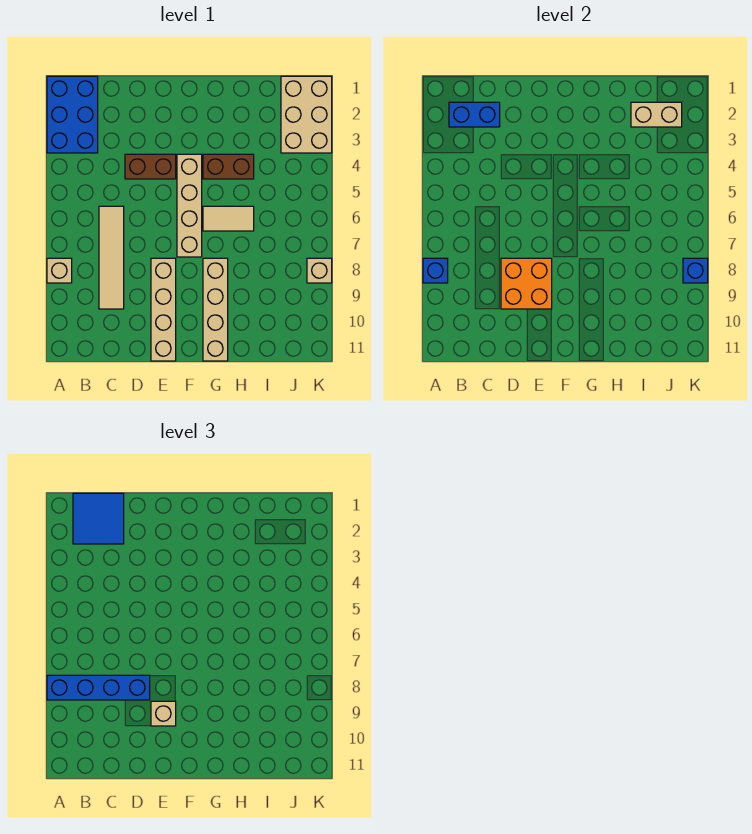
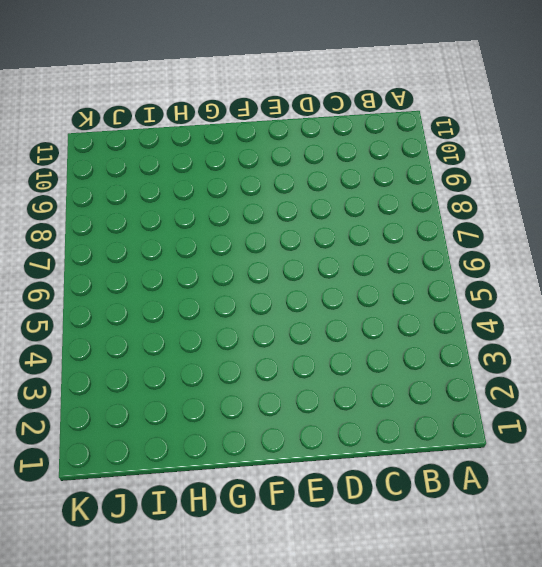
none -> blue brick A1:B3 level 1
none -> tan brick A8 level 1
none -> tan tile C6:C9 level 1

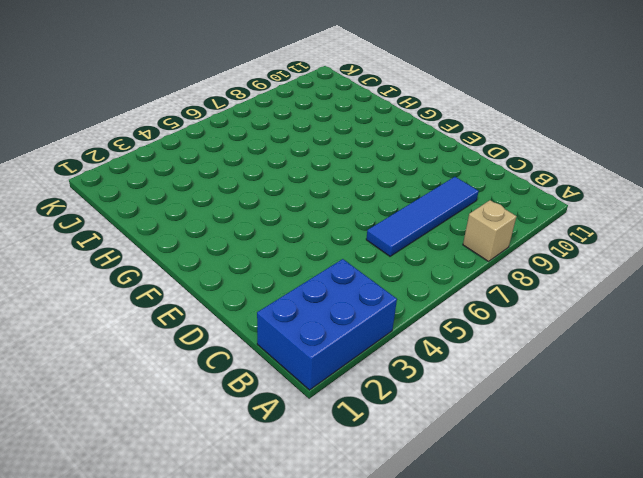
blue tile C6:C9 level 1 -> tan tile C6:C9 level 1
none -> brown brick D4:E4 level 1
none -> tan brick E8:E11 level 1
none -> tan brick F4:F7 level 1

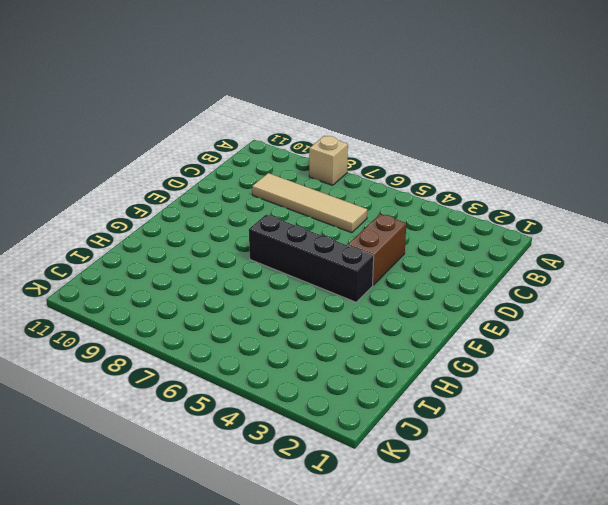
black brick F4:F7 level 1 -> tan brick F4:F7 level 1
none -> blue brick A1:B3 level 1
none -> tan brick E8:E11 level 1
none -> brown brick G4:H4 level 1

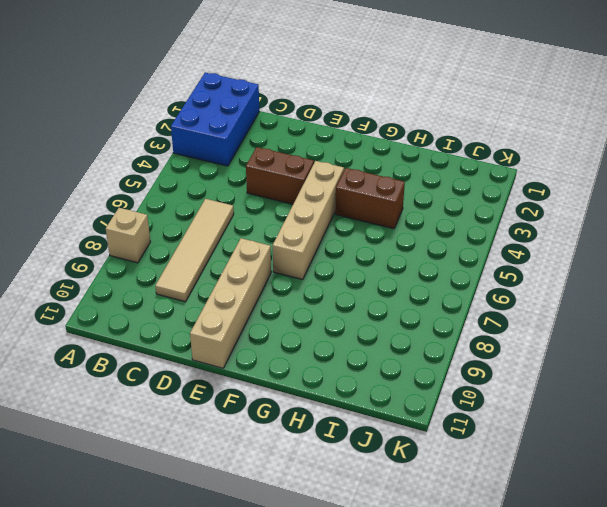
none -> tan tile G6:H6 level 1
none -> tan brick G8:G11 level 1
none -> tan brick J1:K3 level 1

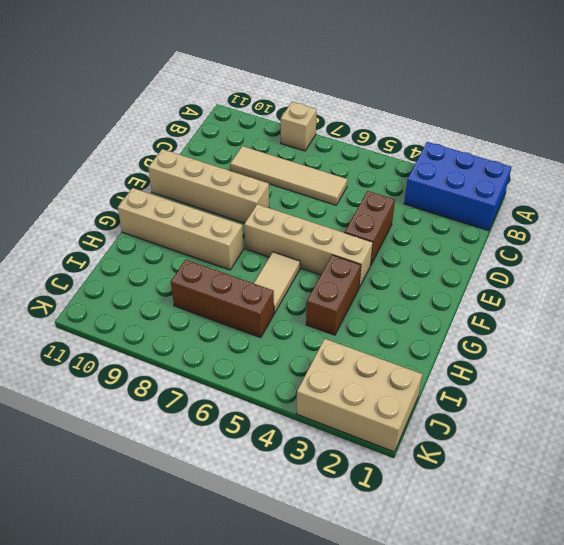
brown brick I6:I8 level 1 -> none
none -> tan brick K8 level 1
none -> blue brick A8 level 2
none -> blue brick B2:C2 level 2

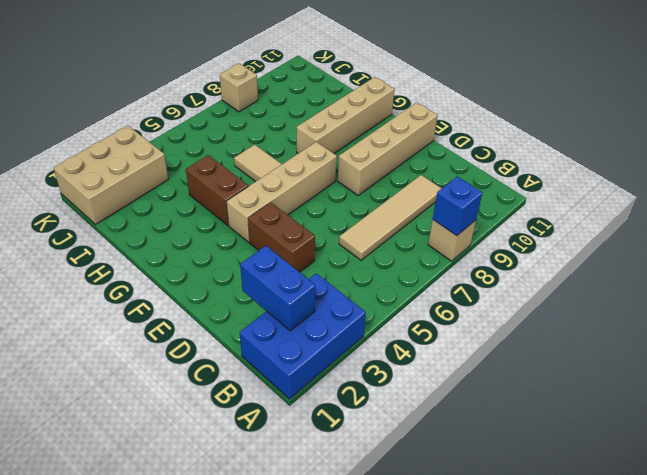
none -> orange brick D8:E9 level 2
none -> tan brick I2:J2 level 2
none -> blue brick K8 level 2

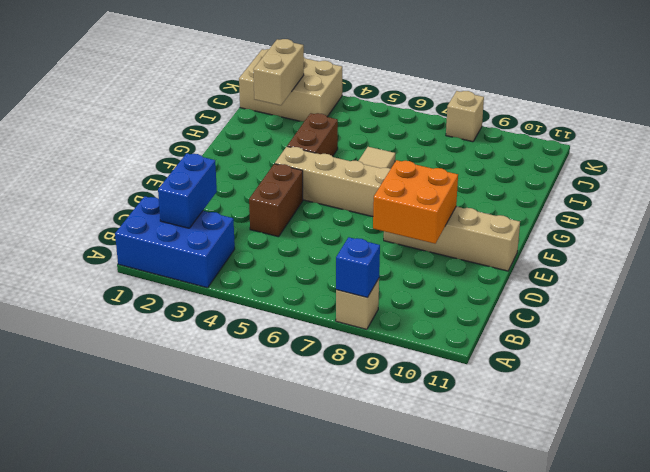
none -> tan tile C6:C9 level 1
none -> tan brick G8:G11 level 1
none -> blue brick K8 level 2

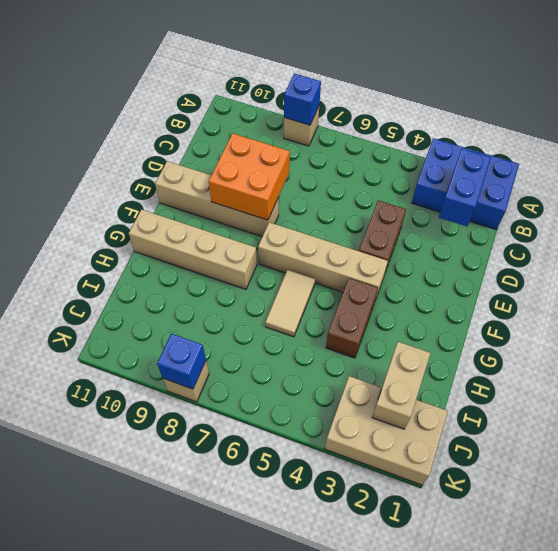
none -> tan tile C6:C9 level 1
none -> blue brick A8:D8 level 3
none -> blue tile B1:C2 level 3

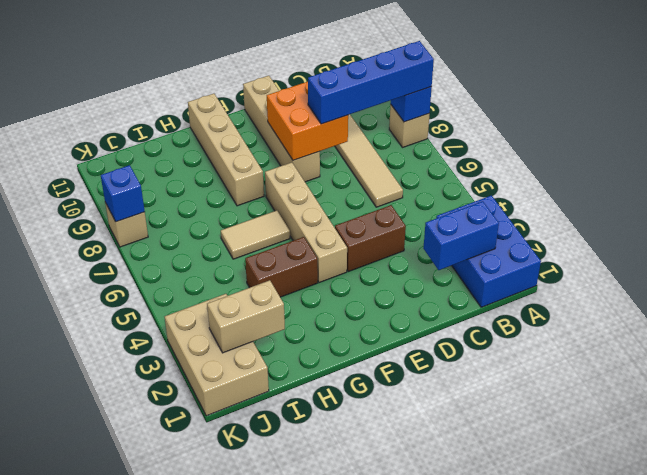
none -> blue tile B1:C2 level 3
none -> tan brick E9 level 3

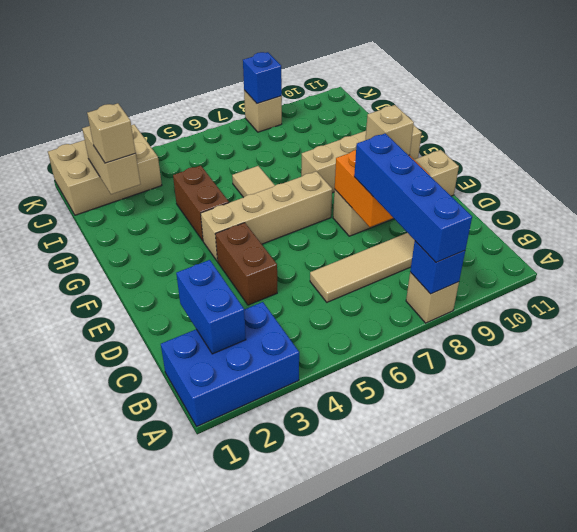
tan brick I2 level 3 -> none
none -> blue tile B1:C2 level 3

